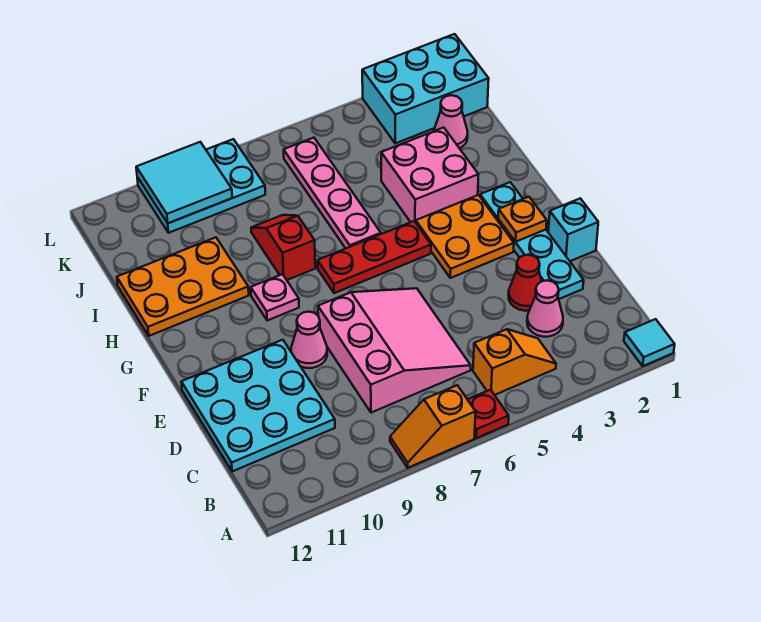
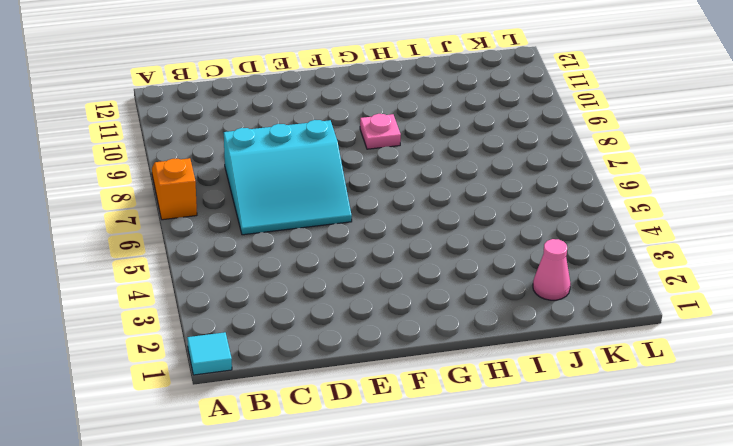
cyan slope C6:E8 level 1 top 8 -> pink slope C6:E8 level 1 top 8
none -> red plate A6 level 1
none -> orange slope B4:B5 level 1 top 5
none -> pink cone C3 level 1

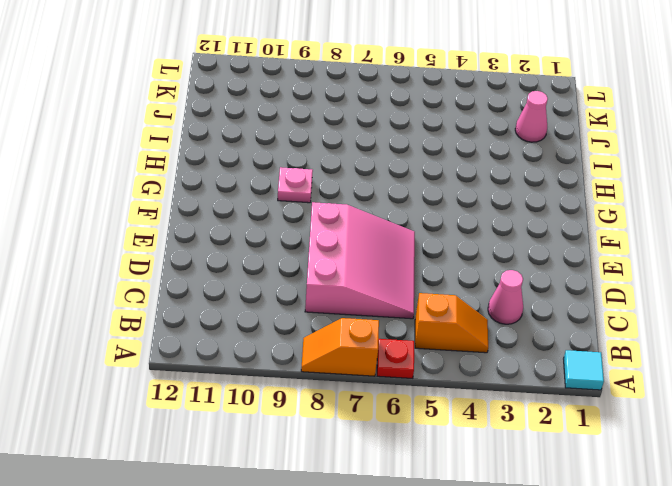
none -> cyan plate C10:E12 level 1
none -> cyan plate D2:G2 level 1
none -> red cone D3 level 1

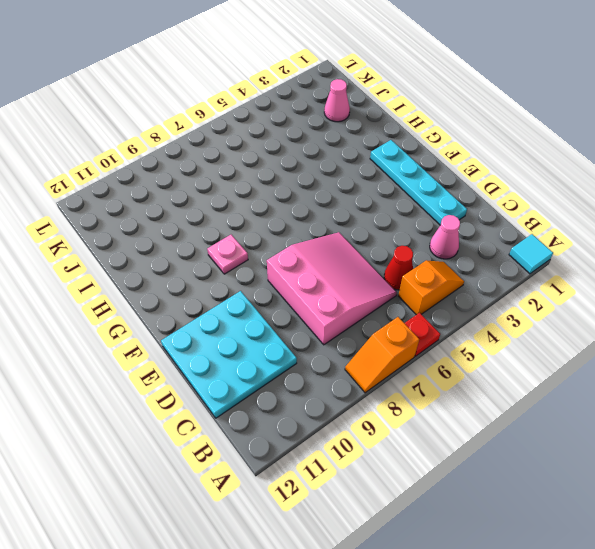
red cone C5 level 1 -> red cone D3 level 1
none -> cyan brick E1 level 1
none -> pink cone E9 level 1
none -> orange plate F3:G4 level 1

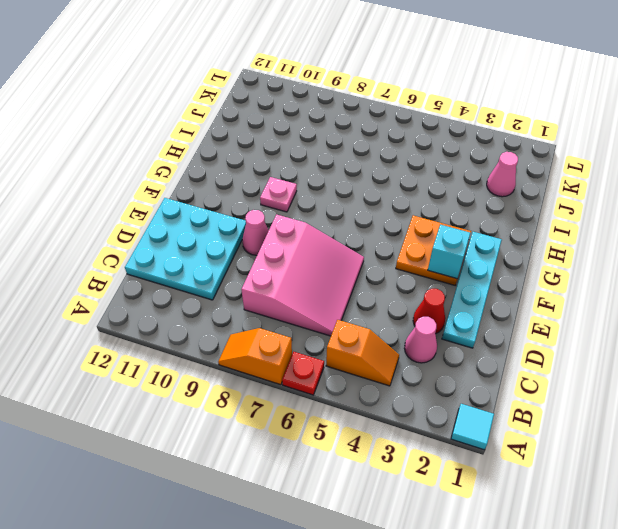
cyan brick F3 level 2 -> cyan brick E1 level 1
none -> red plate G5:G7 level 1
none -> pink brick H3:I4 level 1
none -> pink plate H6:K6 level 1

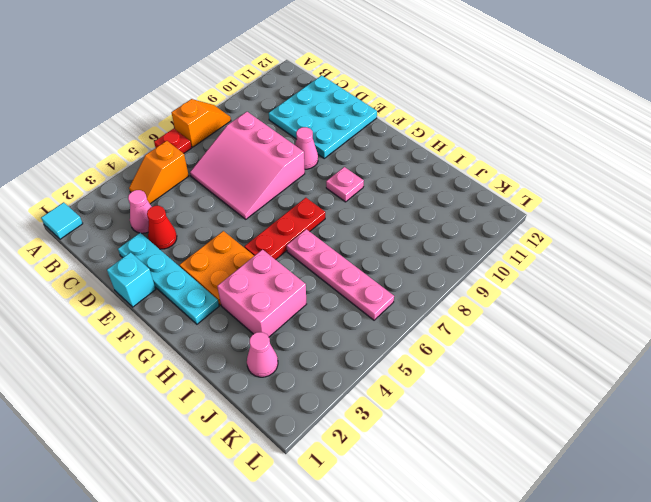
none -> red slope H8:I8 level 1 top H
none -> orange plate H10:I12 level 1
none -> cyan brick K1:L3 level 1

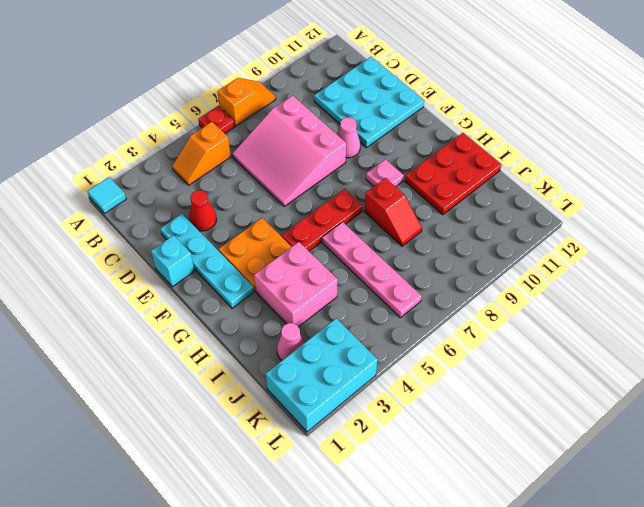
red plate H10:I12 level 1 -> orange plate H10:I12 level 1
none -> pink cone C3 level 1
none -> cyan plate K8:L10 level 1
none -> orange plate F2 level 2

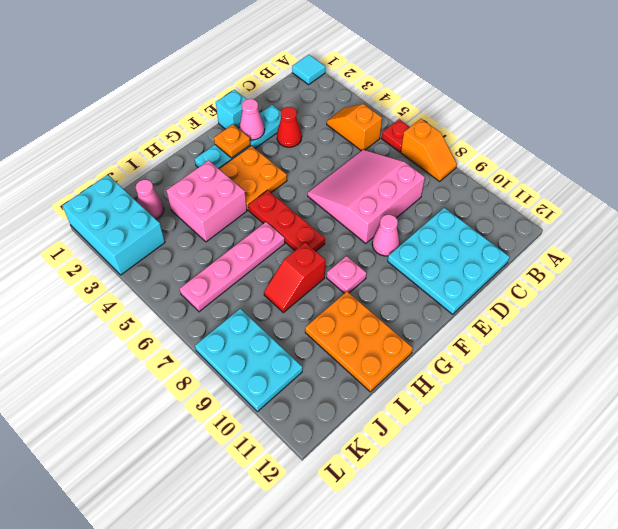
pink cone E2 level 2 -> pink cone C3 level 1
none -> cyan tile K9:L10 level 2

